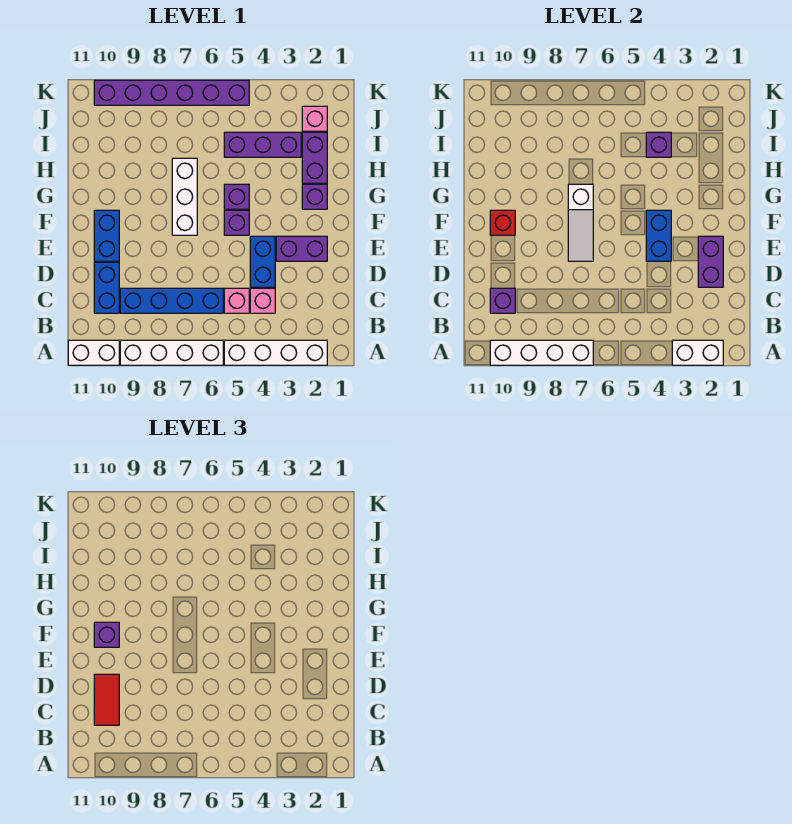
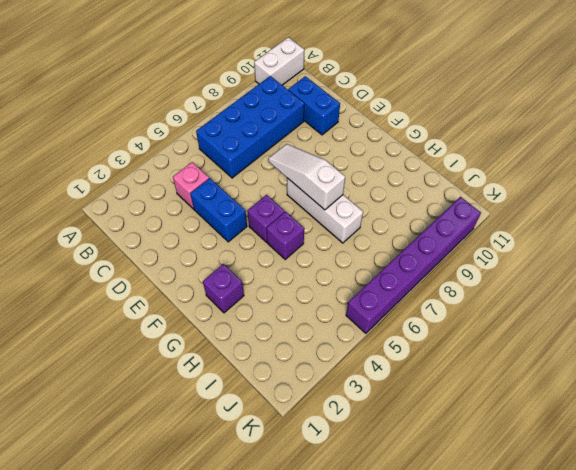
blue brick B6:C9 level 1 -> blue brick C6:C9 level 1
none -> white brick A2:A5 level 1
none -> white brick A6:A9 level 1
none -> pink brick C5 level 1

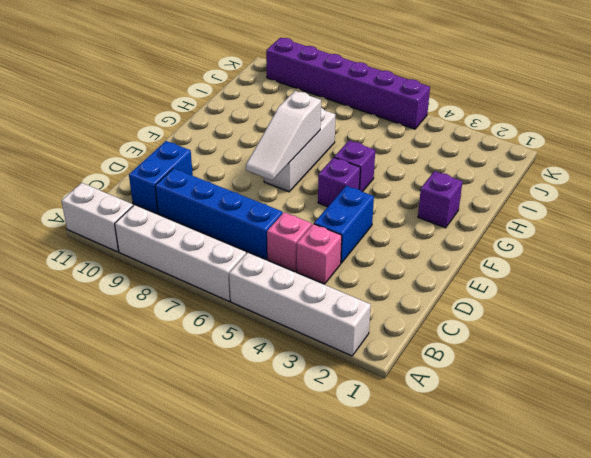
none -> purple brick E2:E3 level 1
none -> blue brick E10:F10 level 1
none -> purple brick H2:I2 level 1

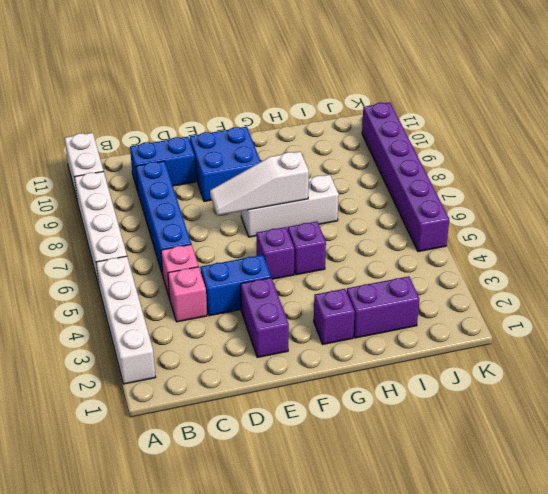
blue brick E9:F10 level 1 -> blue brick E10:F10 level 1
none -> purple brick I3:I5 level 1
none -> pink brick J2 level 1
none -> white brick A2:A3 level 2

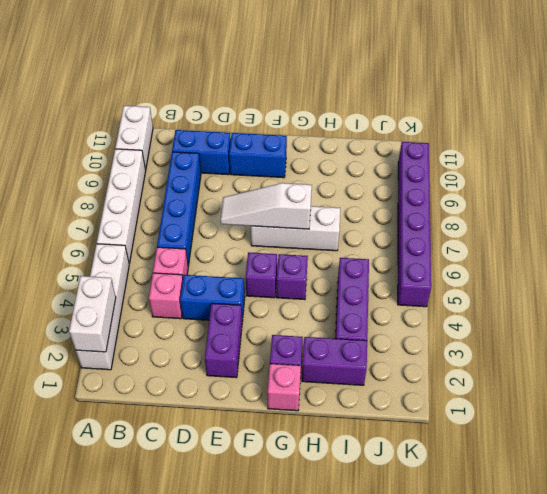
pink brick G1 level 1 -> pink brick J2 level 1
none -> white brick A7:A10 level 2
none -> purple brick C10 level 2
none -> purple brick D2:E2 level 2

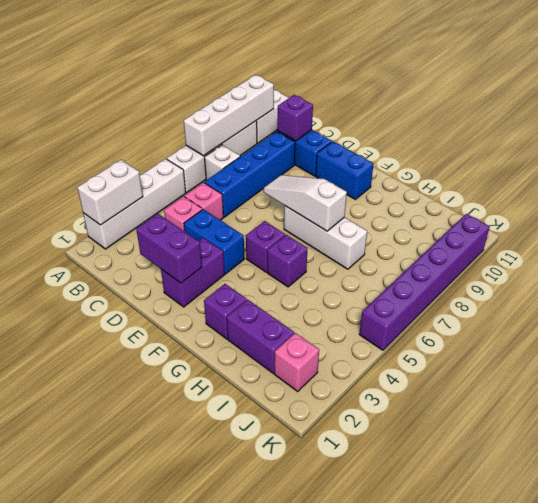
white brick B7 level 1 -> none
none -> purple brick I3:I5 level 1
none -> blue brick E4:F4 level 2
none -> red brick F10 level 2

